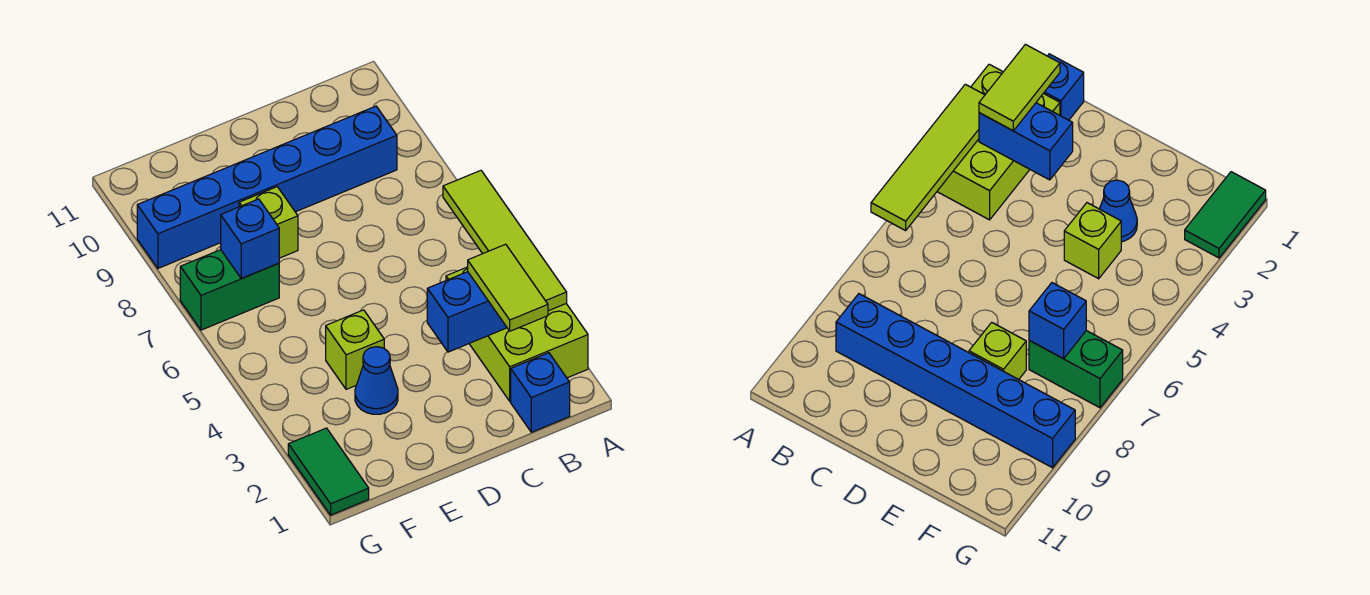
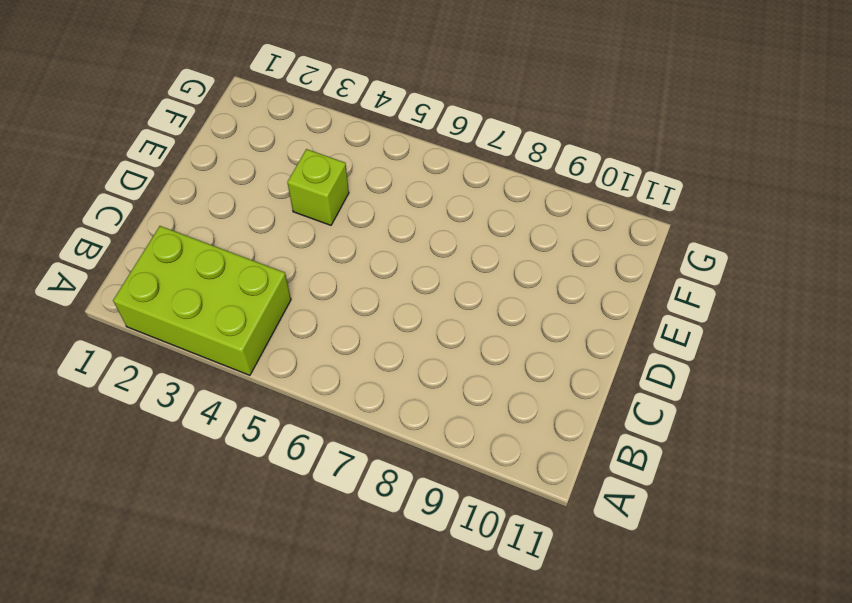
none -> blue brick B1 level 1
none -> blue brick B9:G9 level 1
none -> blue cone E3 level 1

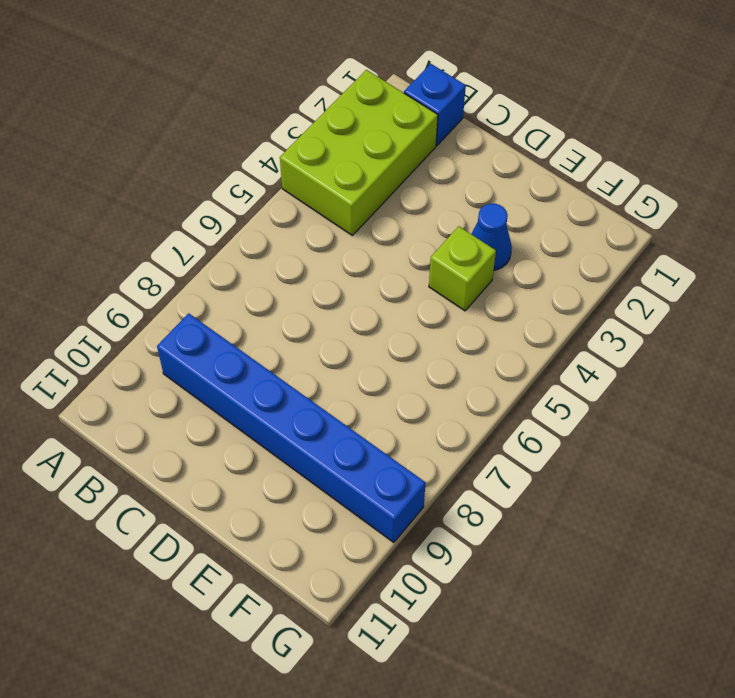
none -> lime brick E8 level 1
none -> green brick F7:G7 level 1
none -> green tile G1:G2 level 1

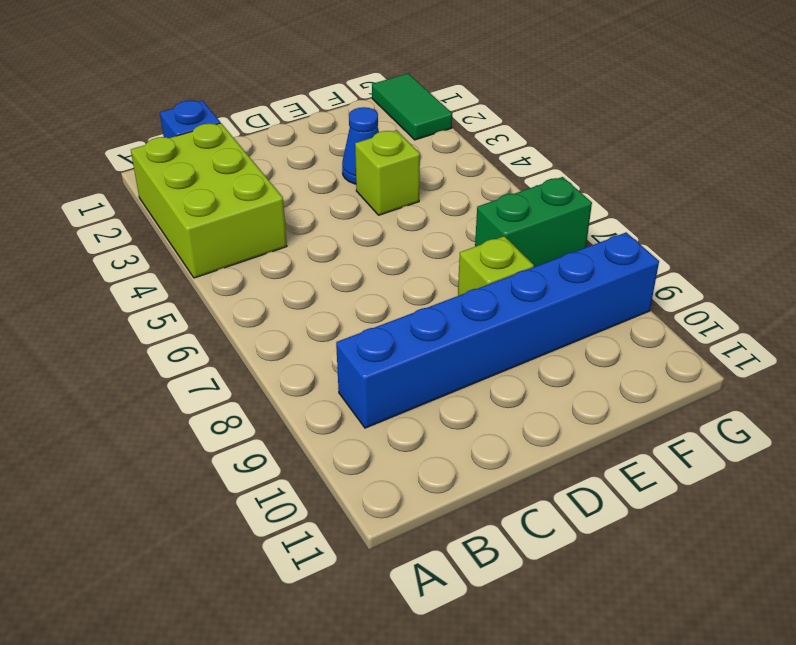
none -> lime tile A3:A6 level 2
none -> blue brick B3:C3 level 2
none -> blue brick F7 level 2

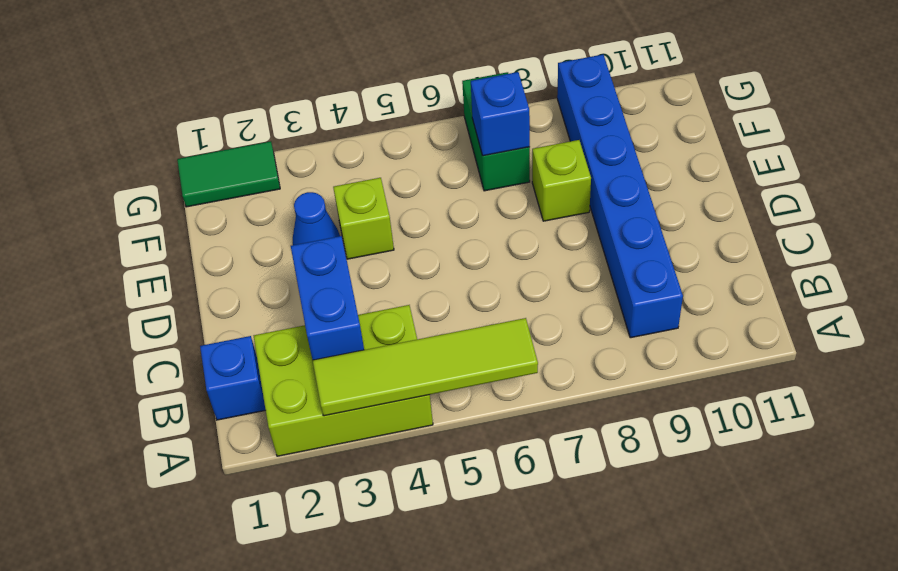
none -> lime tile B2:B3 level 3

